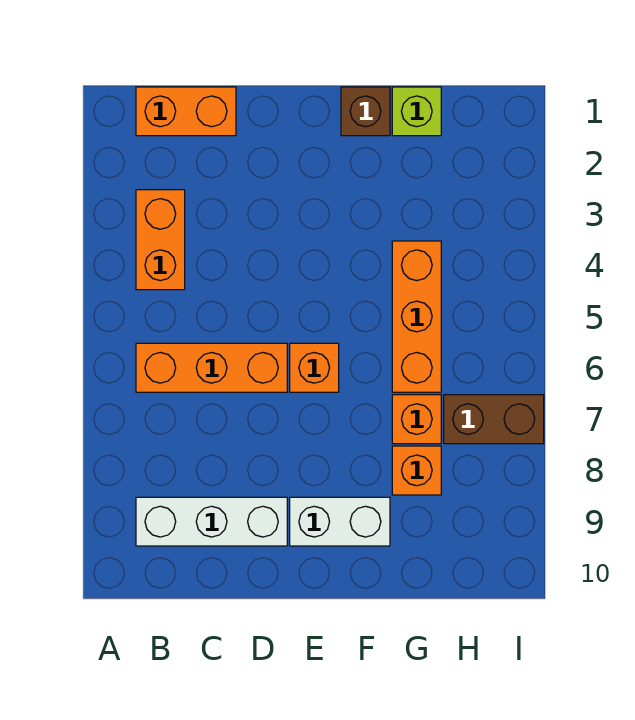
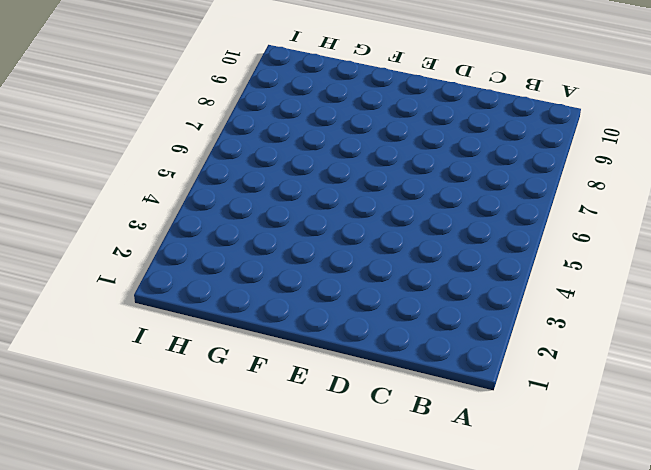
none -> orange brick B1:C1 level 1
none -> orange brick B3:B4 level 1
none -> orange brick B6:D6 level 1

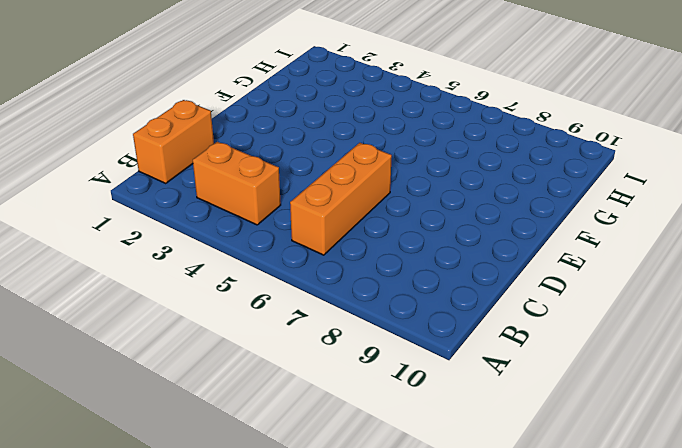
none -> white brick B9:D9 level 1
none -> orange brick E6 level 1
none -> white brick E9:F9 level 1

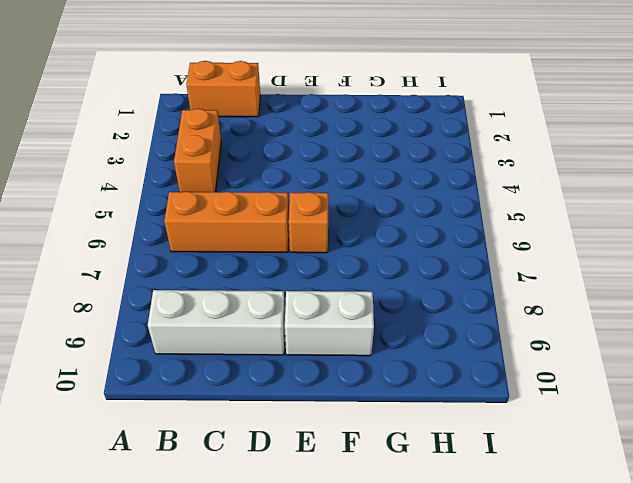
none -> brown brick F1 level 1
none -> lime brick G1 level 1
none -> orange brick G4:G6 level 1

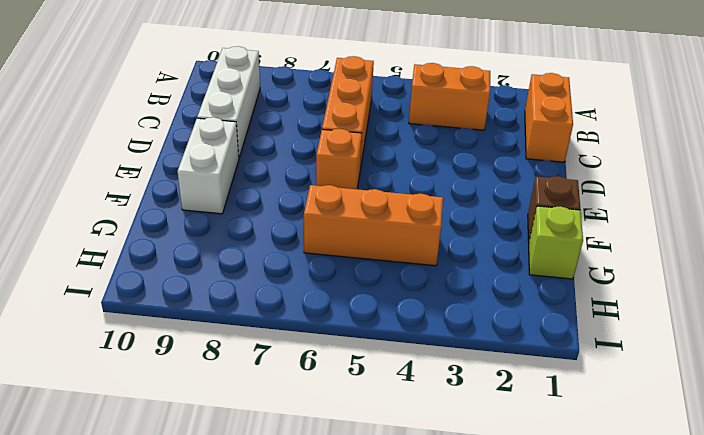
none -> orange brick G7 level 1
none -> orange brick G8 level 1
none -> brown brick H7:I7 level 1

